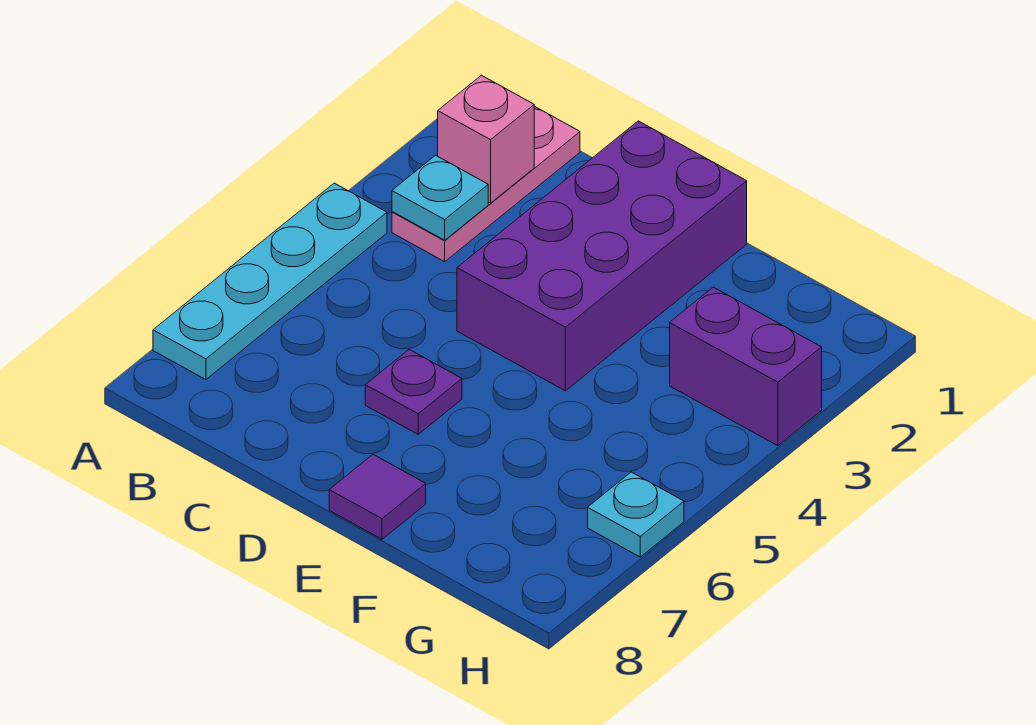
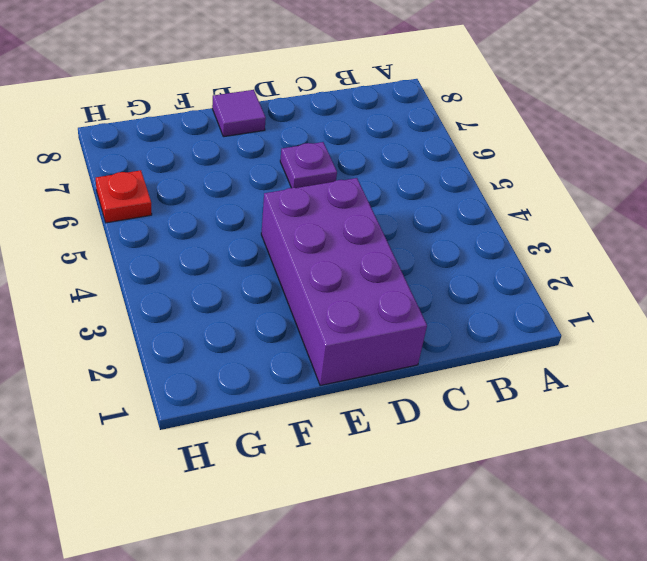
red plate H6 level 1 -> cyan plate H6 level 1
none -> cyan plate A4:A7 level 1
none -> pink plate B1:B3 level 1

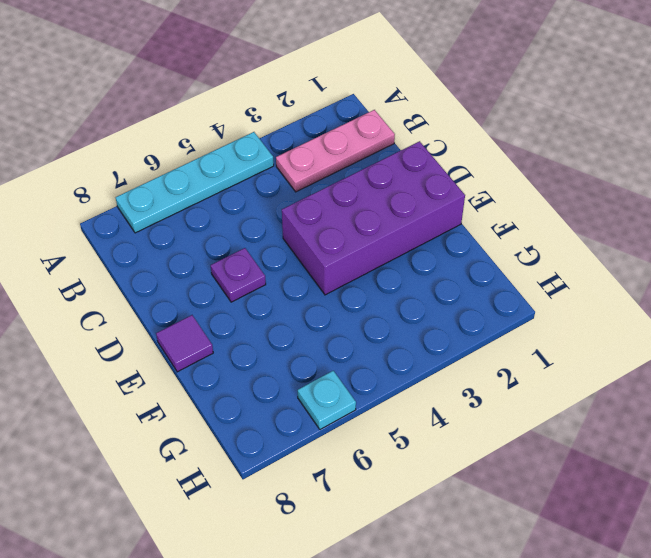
none -> purple brick G3:H3 level 1
none -> pink brick B2 level 2

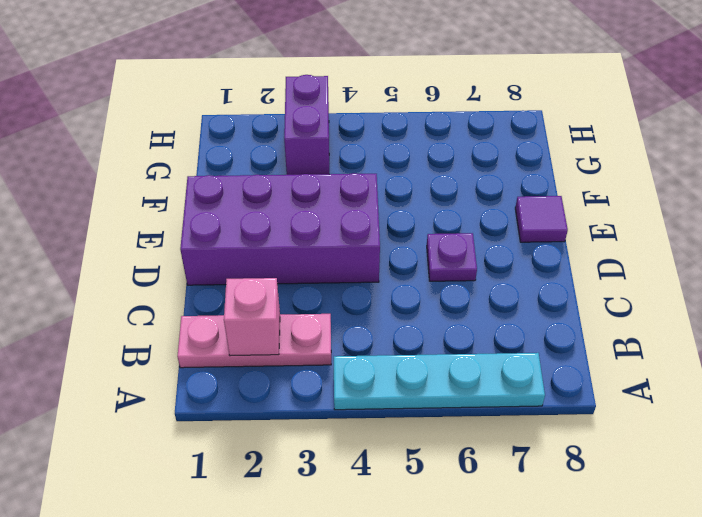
none -> cyan plate H6 level 1
none -> cyan plate B3 level 2

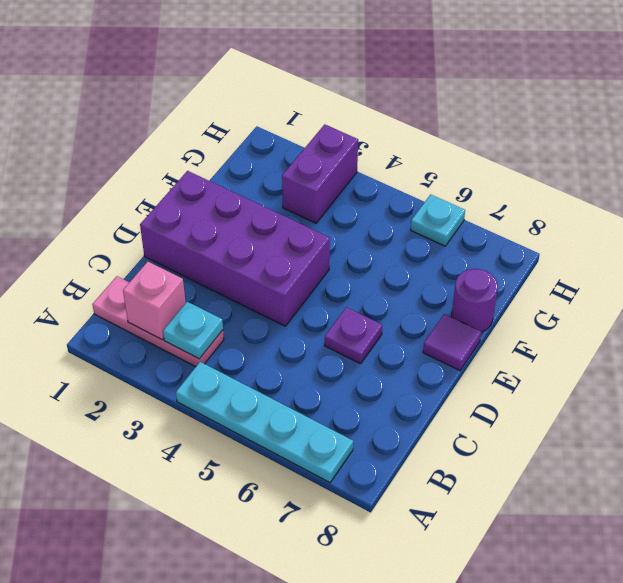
purple round brick F8 level 1 -> none

